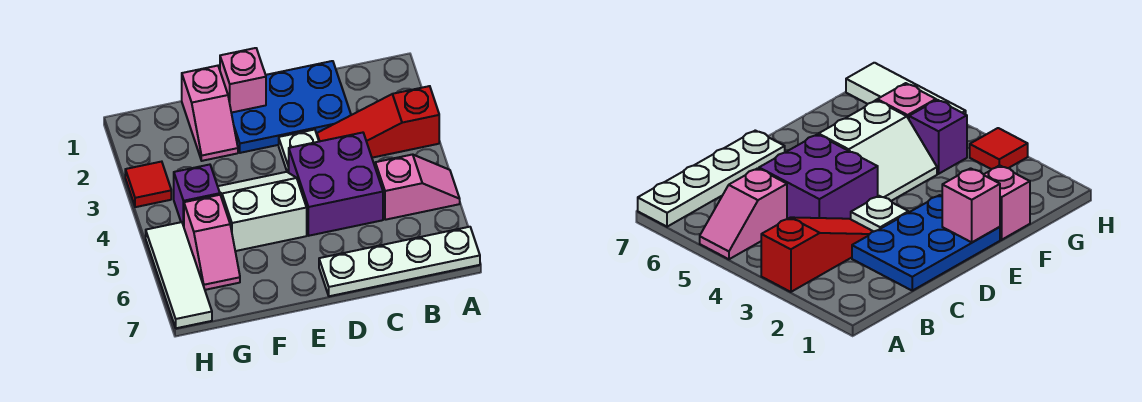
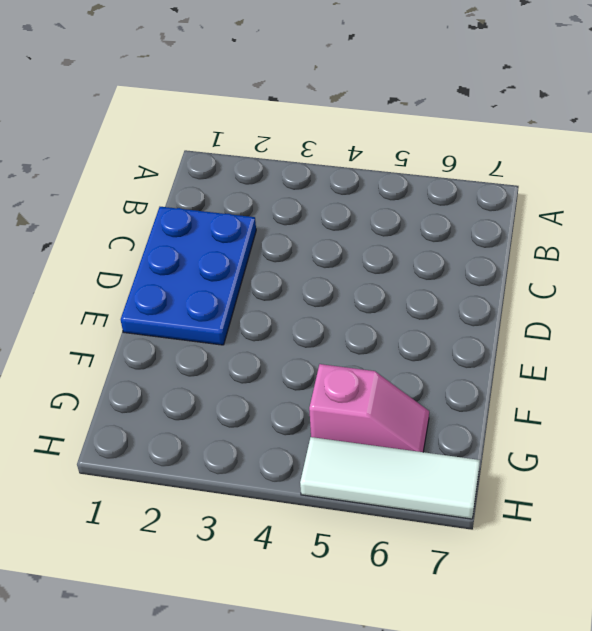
none -> red slope A3:C3 level 1 top A
none -> pink slope A5:B5 level 1 top B
none -> white plate A7:D7 level 1

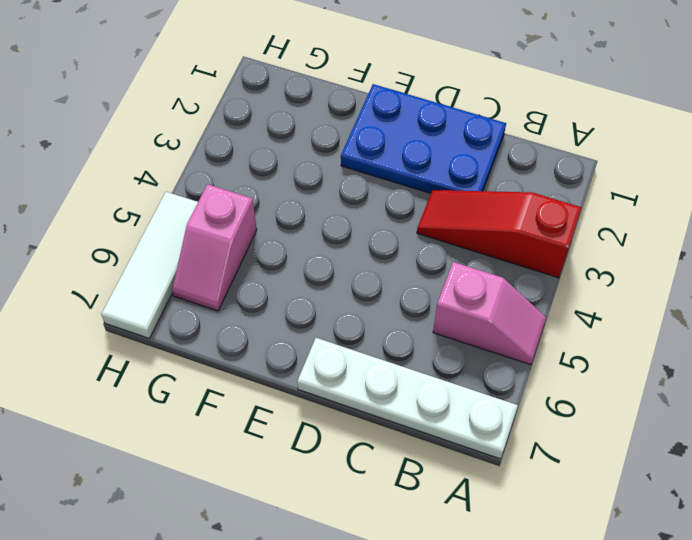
none -> purple brick C4:D5 level 1
none -> white plate D3 level 1
none -> white slope E4:F5 level 1 top 5

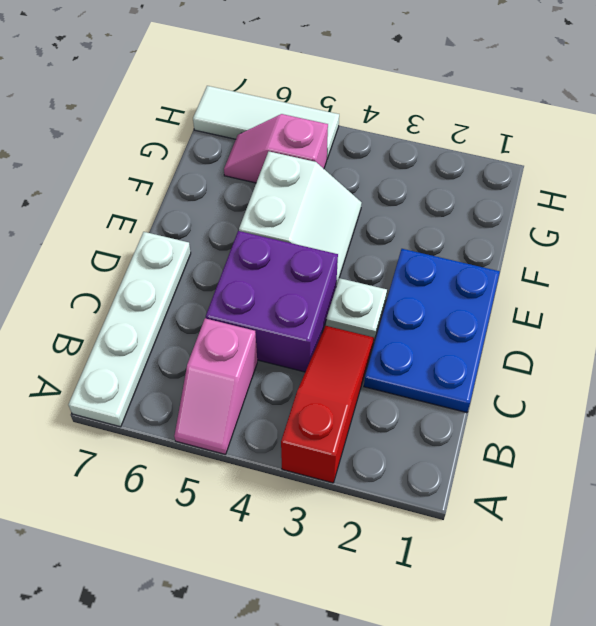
none -> pink slope F1:F2 level 1 top 1
none -> purple brick G4 level 1
none -> red tile H3 level 1

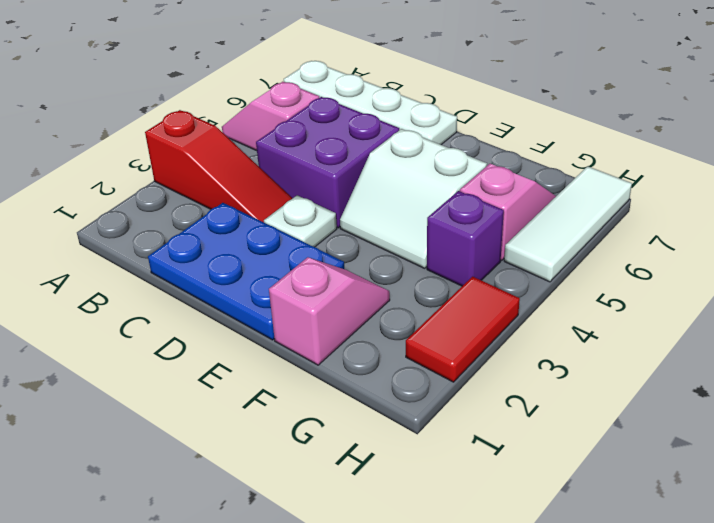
red tile H2:H3 level 1 -> red tile H3 level 1
none -> pink brick E1 level 2

